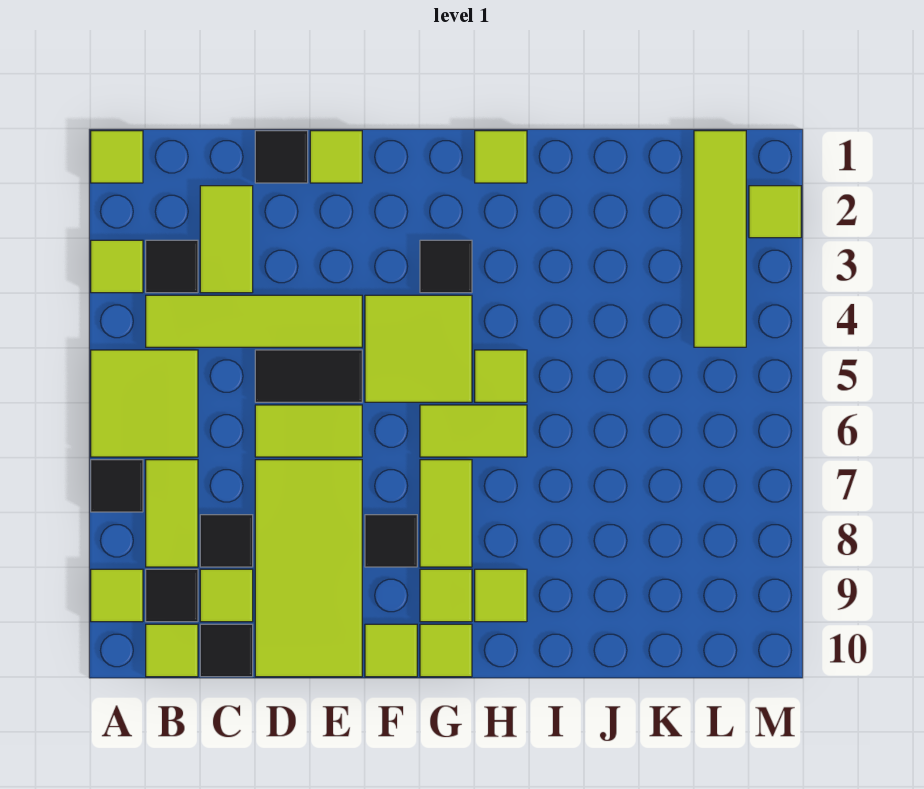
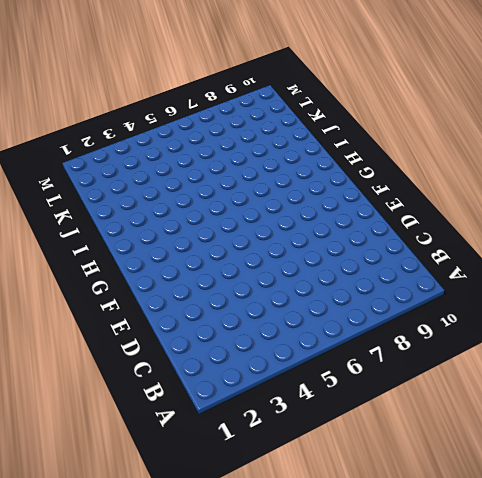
none -> lime tile A1 level 1
none -> lime tile A3 level 1
none -> lime tile A5:B6 level 1
none -> black tile A7 level 1

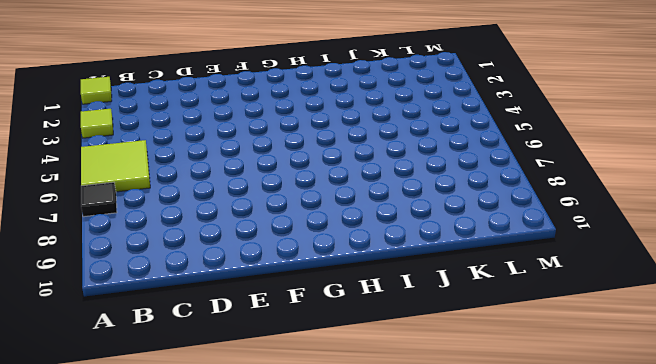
none -> lime tile A9 level 1
none -> black tile B3 level 1
none -> lime tile B4:E4 level 1
none -> lime tile B7:B8 level 1

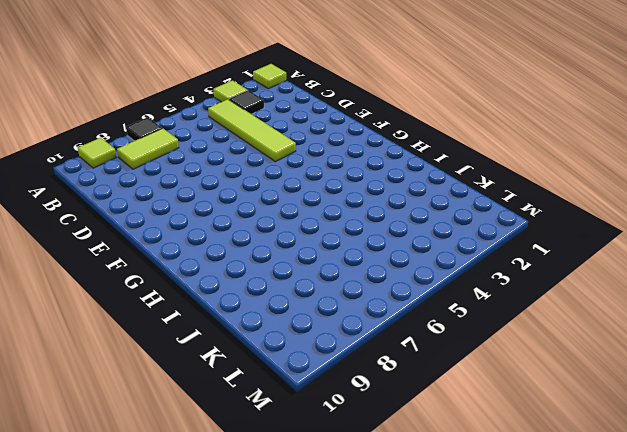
none -> lime tile A5:B6 level 1
none -> black tile B9 level 1
none -> lime tile B10 level 1
none -> lime tile C2:C3 level 1

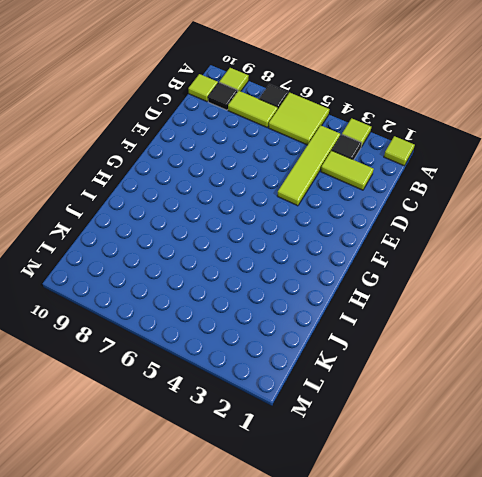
none -> black tile C8 level 1
none -> lime tile C9 level 1
none -> black tile C10 level 1
none -> black tile D1 level 1

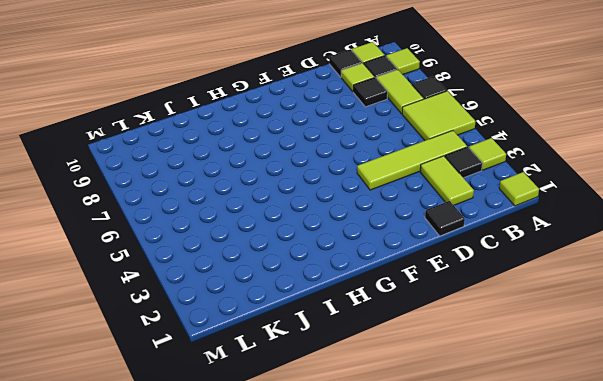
none -> black tile D5:E5 level 1
none -> lime tile D6:E6 level 1
none -> lime tile D7:E10 level 1
none -> lime tile E1 level 1

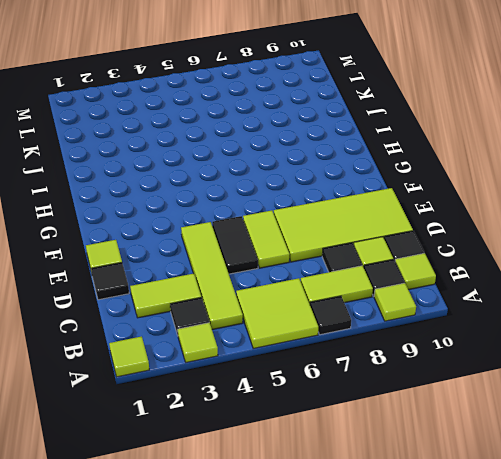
none -> lime tile F4:G5 level 1
none -> black tile F8 level 1
none -> lime tile F10 level 1
none -> black tile G3 level 1

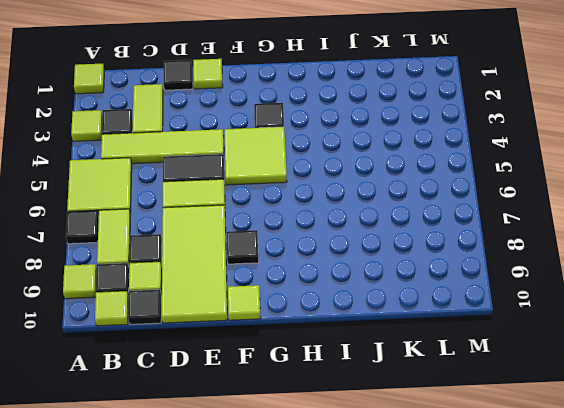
none -> lime tile G6:H6 level 1
none -> lime tile G7:G8 level 1
none -> lime tile G9 level 1
none -> lime tile G10 level 1

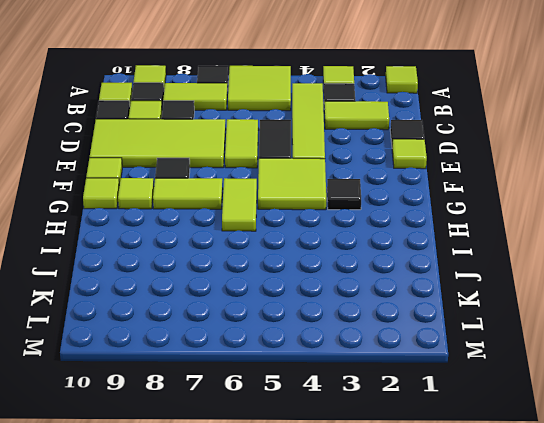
none -> lime tile H1 level 1
none -> lime tile H5 level 1
none -> lime tile H9 level 1
none -> lime tile L1:L4 level 1

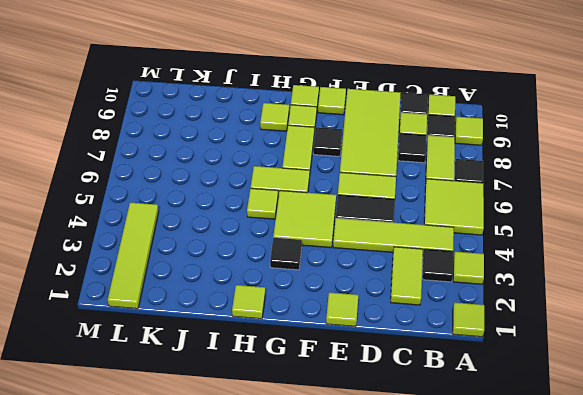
none -> black tile D1 level 1
none -> lime tile M2 level 1

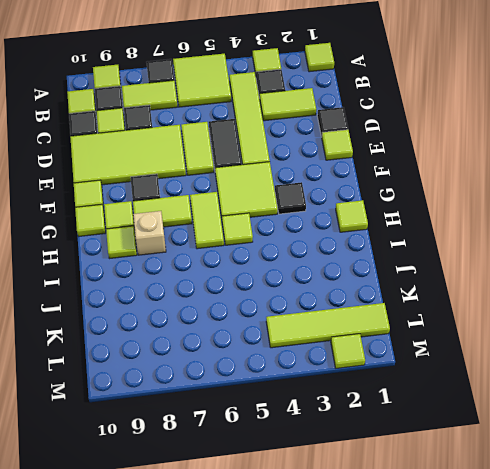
tan brick H8 level 1 -> none

